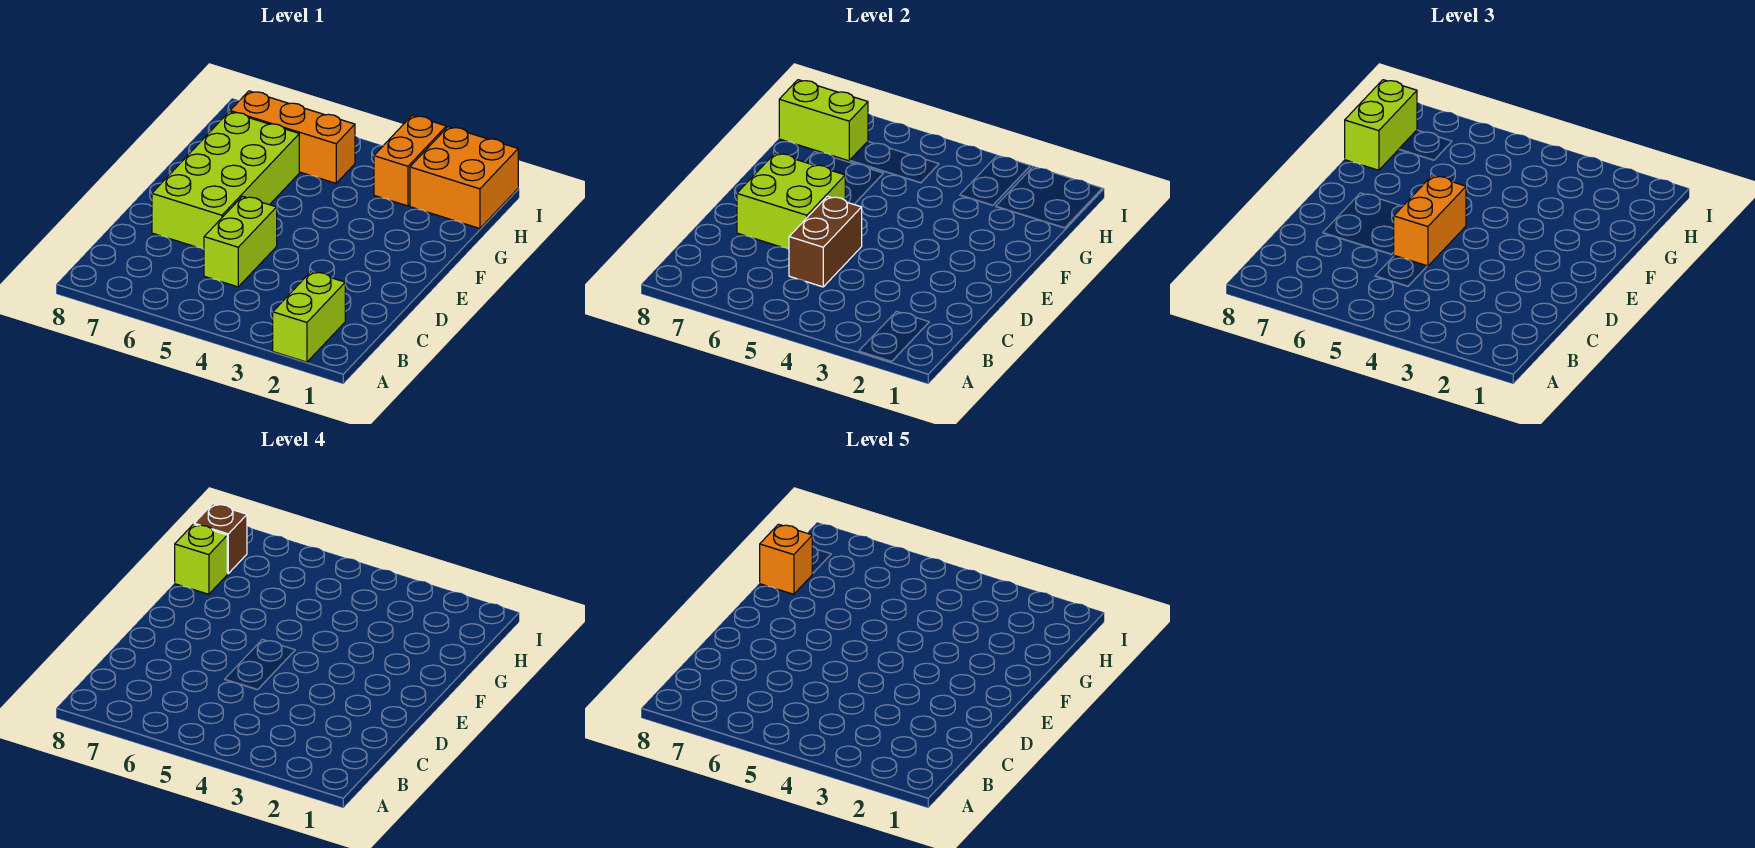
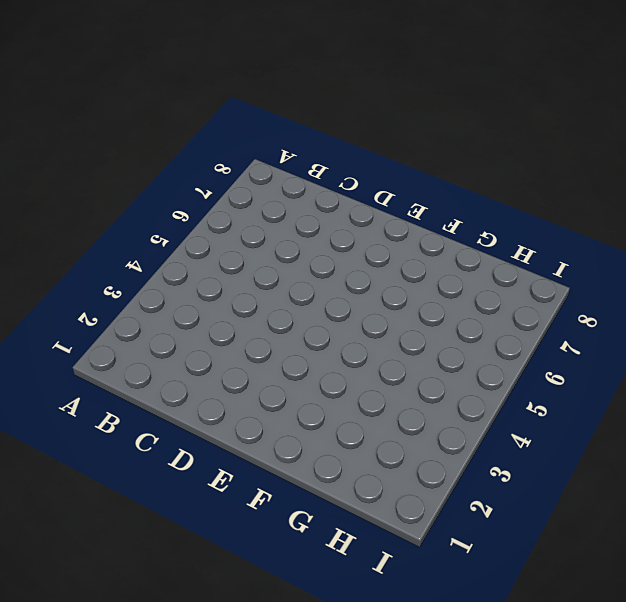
none -> lime brick A2:B2 level 1
none -> lime brick C5:D5 level 1
none -> lime brick D6:G7 level 1

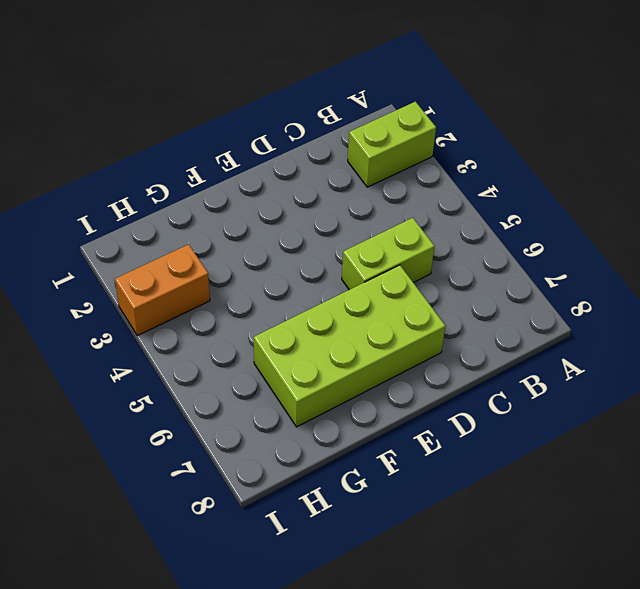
none -> orange brick H1:I2 level 1
none -> orange brick H5:H7 level 1
none -> brown brick C5:D5 level 2

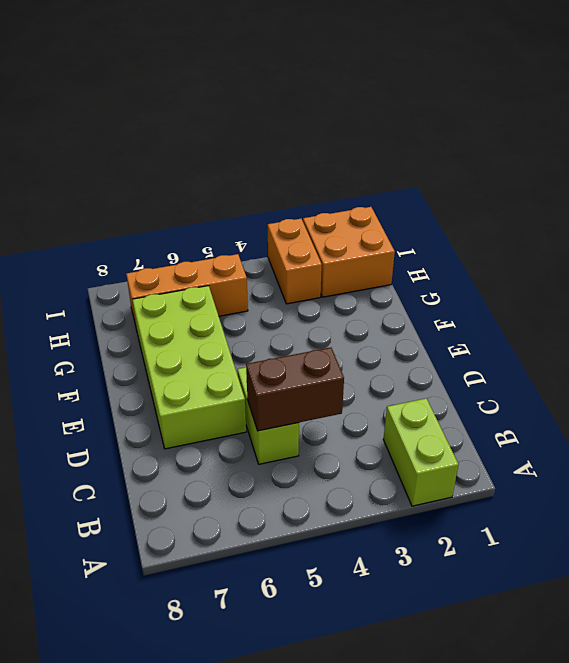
brown brick C4:C5 level 2 -> brown brick C5:D5 level 2
none -> lime brick D6:E7 level 2
none -> lime brick H7:H8 level 2
none -> orange brick D5:E5 level 3

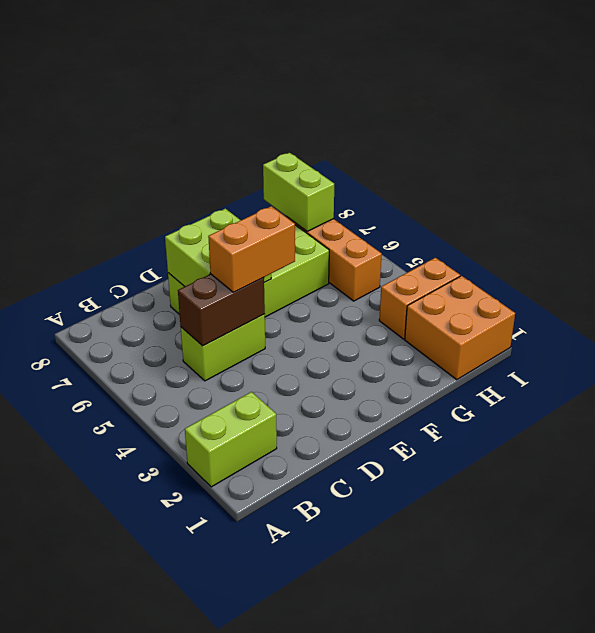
none -> lime brick G8:H8 level 3
none -> lime brick G8 level 4
none -> brown brick H8 level 4

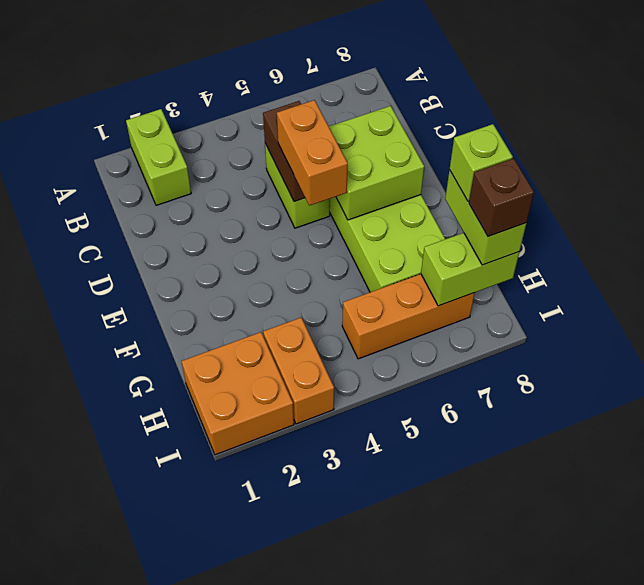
none -> orange brick G8 level 5

